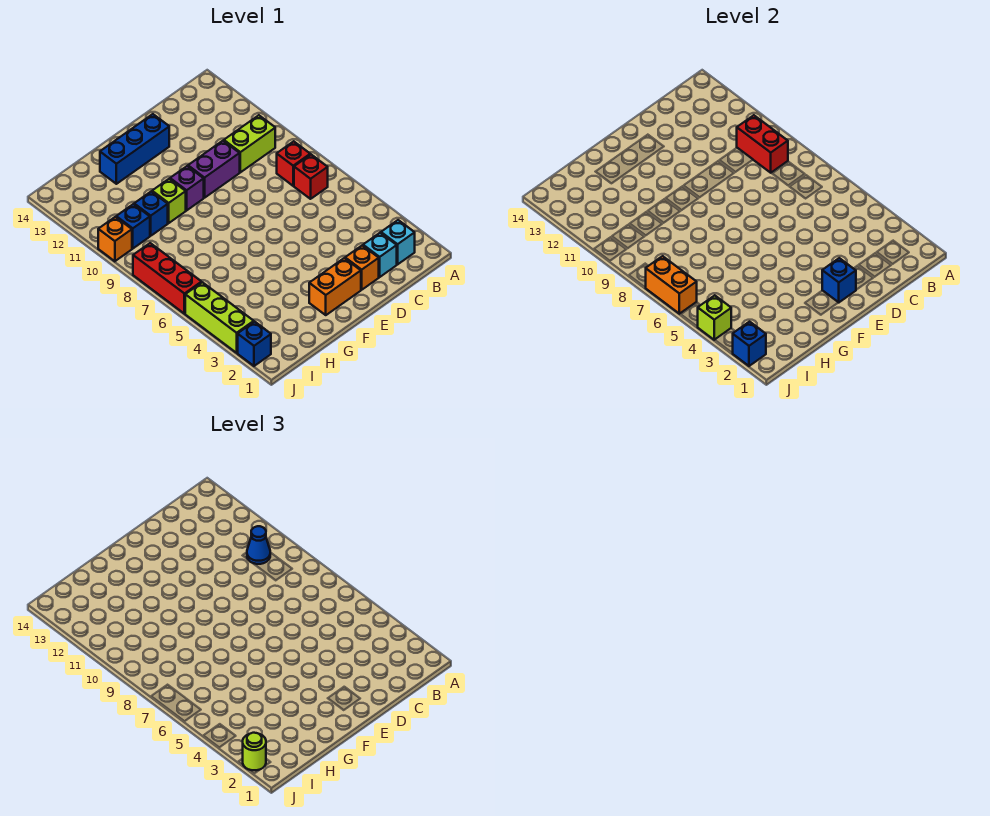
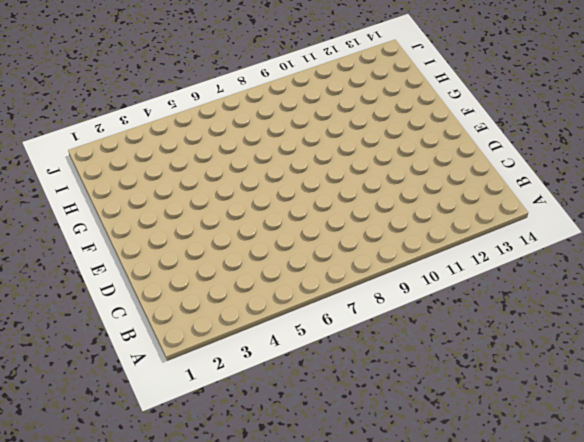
none -> cyan brick B2 level 1
none -> red brick B7 level 1
none -> red brick B8 level 1

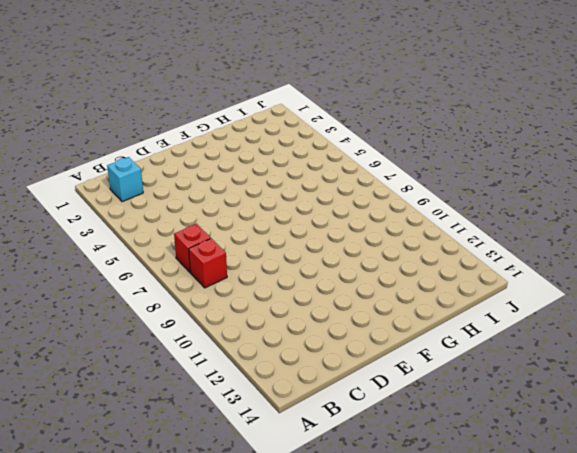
none -> lime brick B10:C10 level 1
none -> cyan brick C2 level 1
none -> orange brick D2 level 1

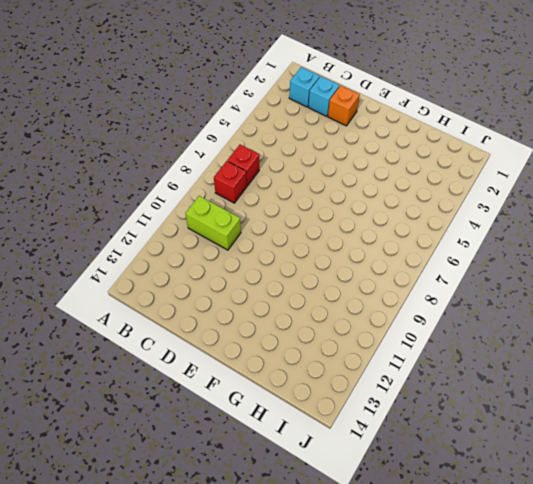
none -> purple brick D10:E10 level 1
none -> orange brick E2:F2 level 1
none -> blue brick E13:G13 level 1

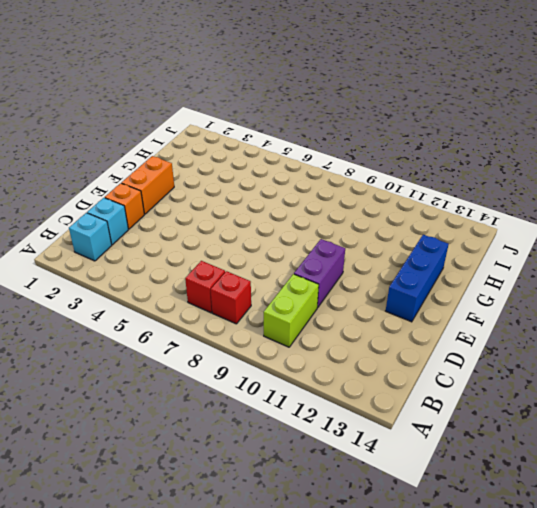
none -> purple brick F10 level 1
none -> lime brick G10 level 1
none -> blue brick H10 level 1

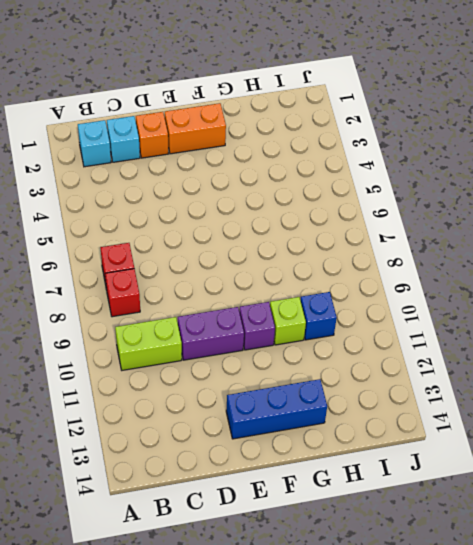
none -> blue brick I10 level 1
none -> blue brick J2 level 1
none -> lime brick J3:J5 level 1

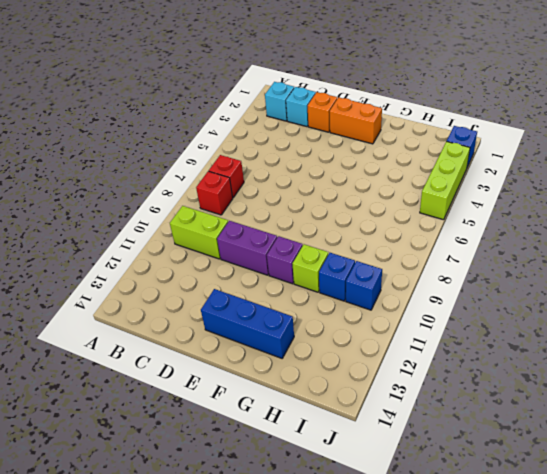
none -> red brick J6:J8 level 1
none -> orange brick J10 level 1
none -> red brick B9:B10 level 2

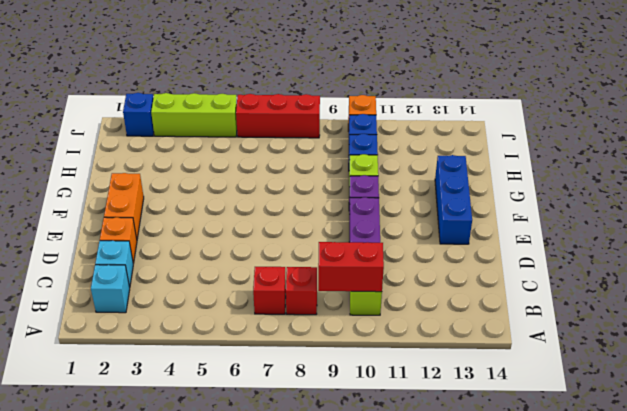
none -> blue brick E2 level 2
none -> blue brick J2 level 2
none -> lime brick J4 level 2

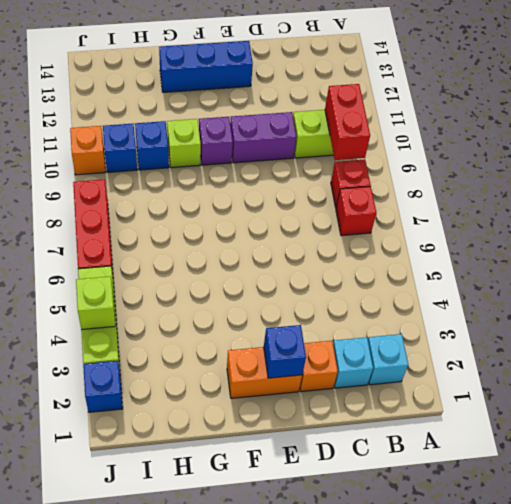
none -> blue brick J2 level 2
none -> orange brick J6:J7 level 2
none -> blue cone B10 level 3

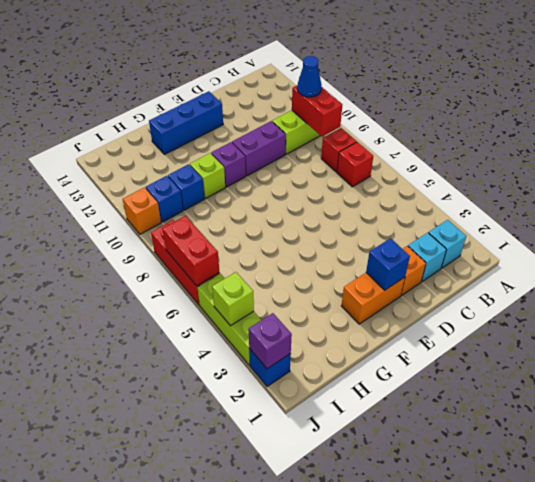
purple brick J2 level 2 -> blue brick J2 level 2
red brick J6:J7 level 2 -> orange brick J6:J7 level 2
none -> lime round brick J2 level 3

